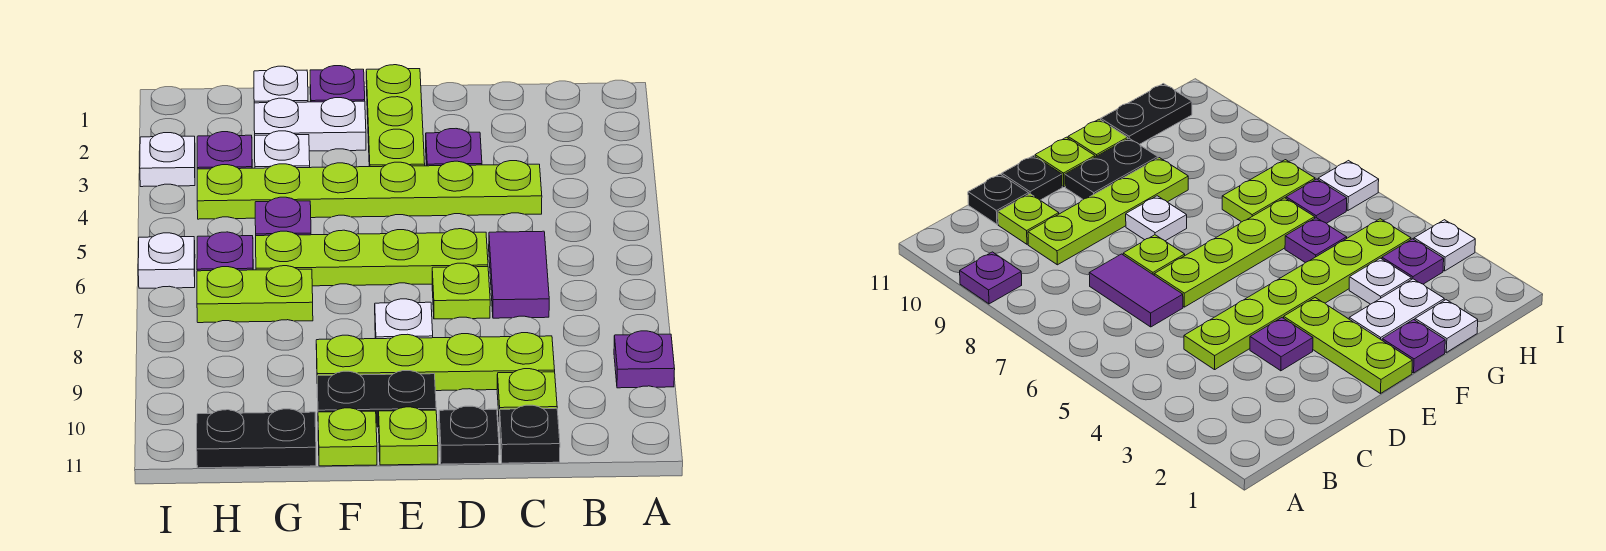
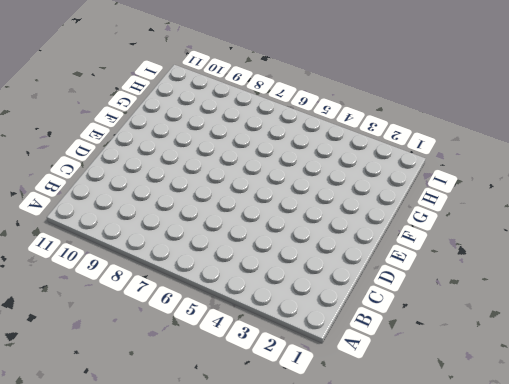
none -> purple plate A9 level 1
none -> lime plate C4:H4 level 1
none -> purple tile C6:C7 level 1

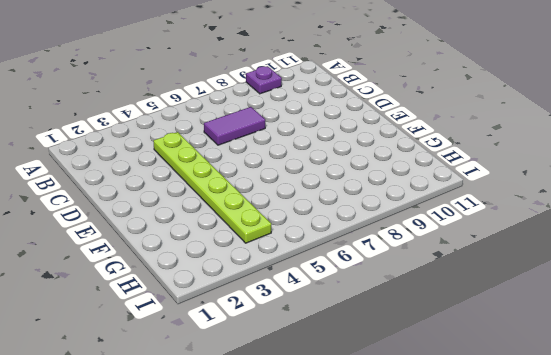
none -> lime plate C9:F9 level 1
none -> lime plate C10 level 1
none -> black plate C11 level 1

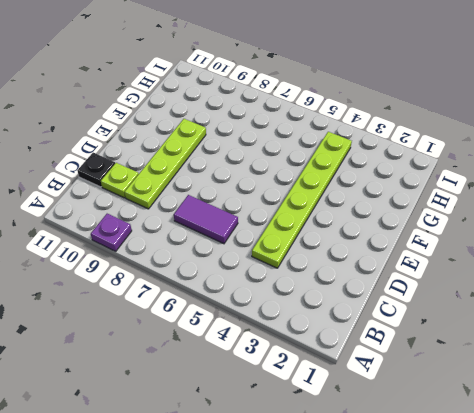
none -> purple plate D3 level 1
none -> lime plate D6:G6 level 1
none -> lime plate D7 level 1

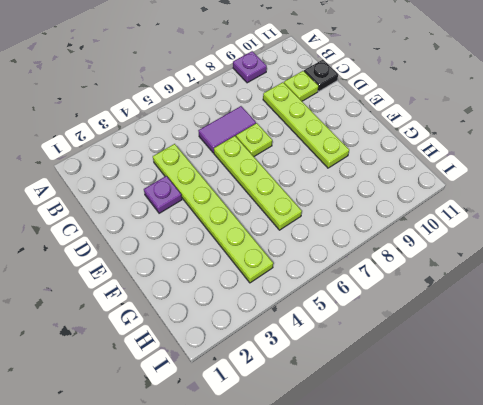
none -> black plate D11 level 1
none -> lime plate E1:E3 level 1
none -> white plate E8 level 1

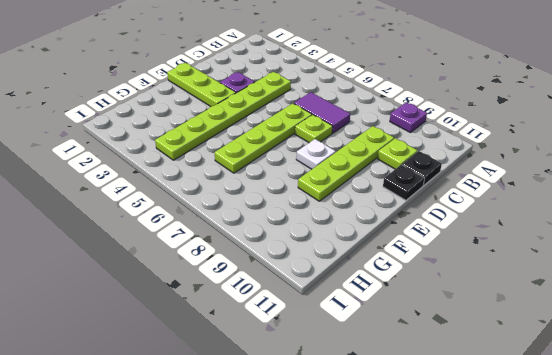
none -> black plate E10:F10 level 1
none -> lime plate E11 level 1
none -> purple plate F1 level 1

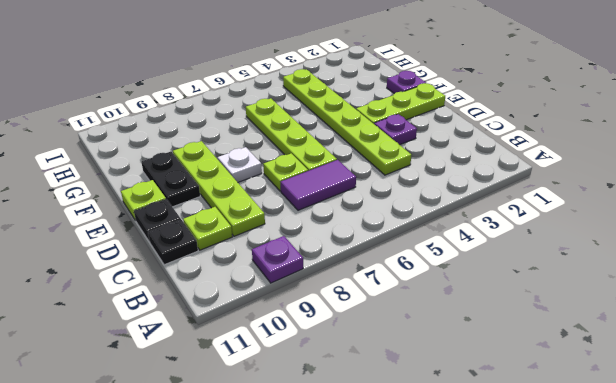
none -> white plate F2:G2 level 1
none -> lime plate F11 level 1
none -> white plate G1 level 1

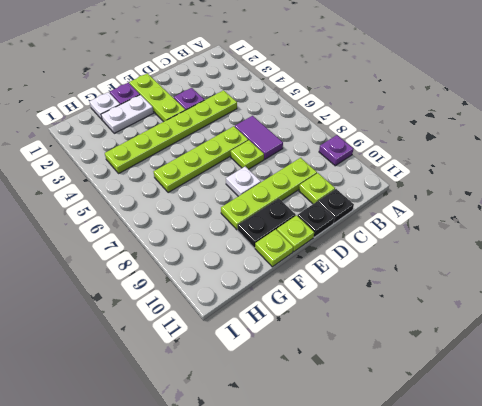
none -> white plate G3 level 1
none -> purple plate G5 level 1
none -> lime plate G7:H7 level 1

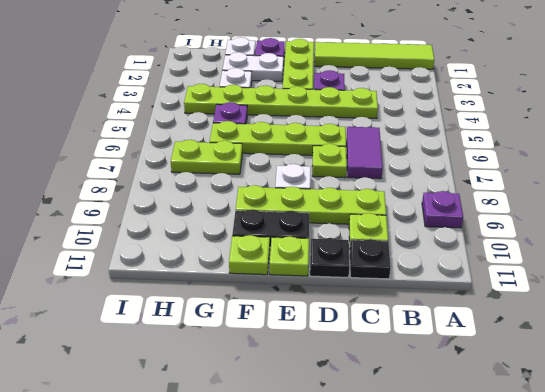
lime tile A1:D1 level 1 -> none
none -> black plate G11:H11 level 1
none -> purple plate H3 level 1
none -> purple plate H6 level 1

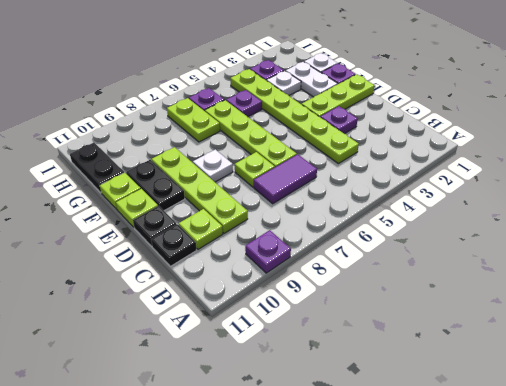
none -> white plate I3 level 1
none -> white plate I6 level 1

